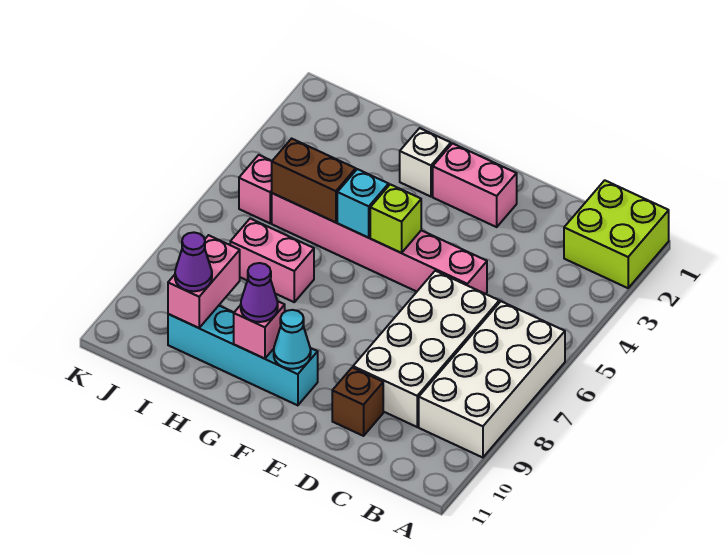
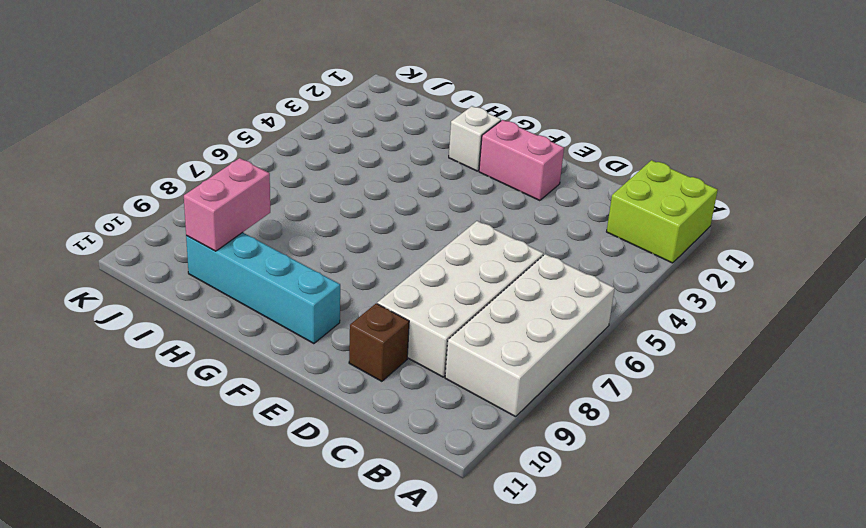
none -> pink brick D5:I5 level 1
none -> pink brick H7:I7 level 1
none -> pink brick J5 level 1

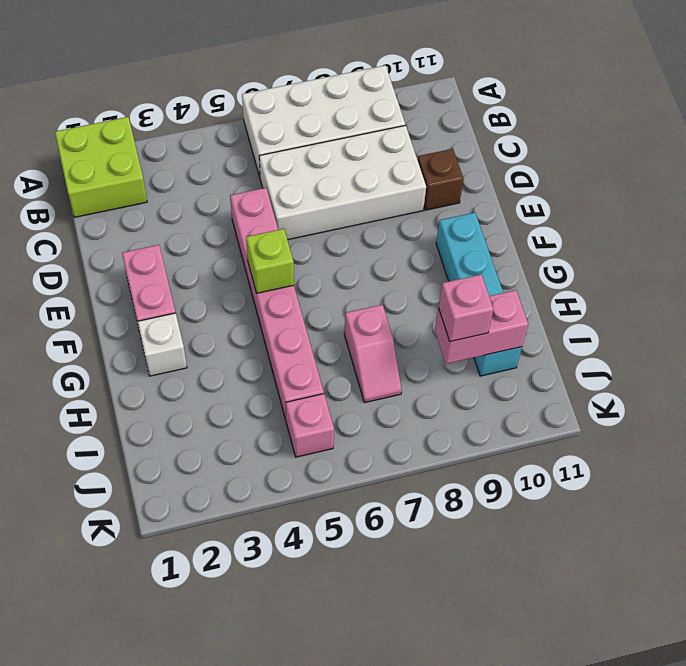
pink slope H7:I7 level 1 top H -> pink brick H7:I7 level 1
pink brick I9 level 3 -> pink brick G10 level 2
none -> cyan cone F10 level 2
none -> cyan brick G5 level 2
none -> brown brick H5:I5 level 2

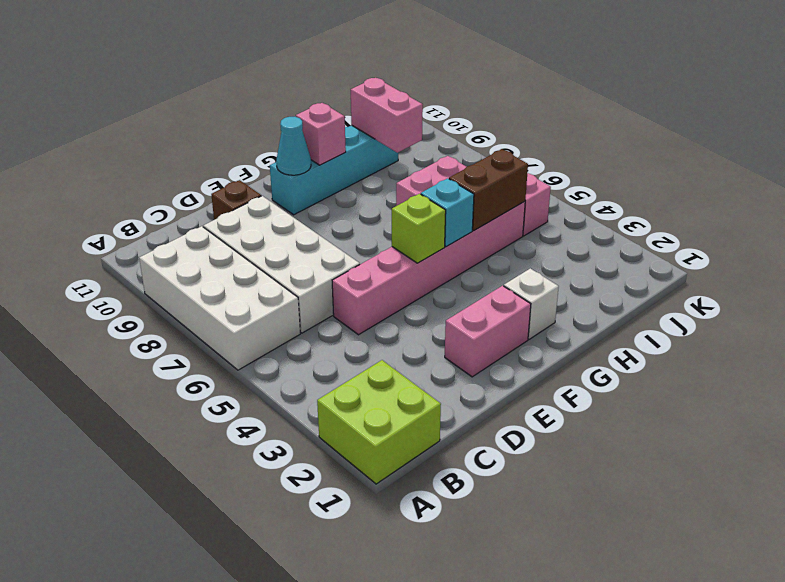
none -> purple cone G10 level 3
none -> purple cone I10 level 3

